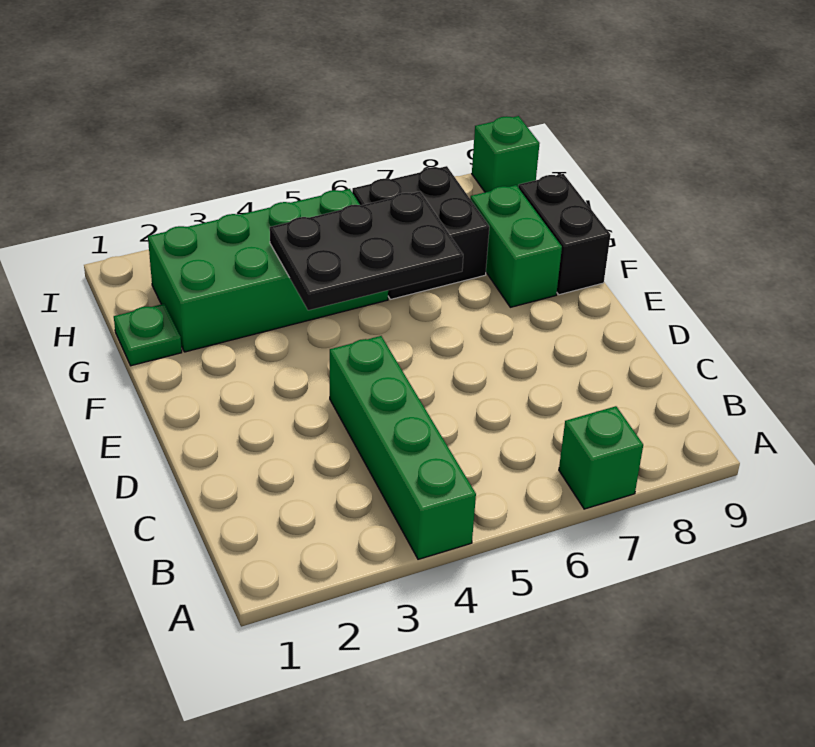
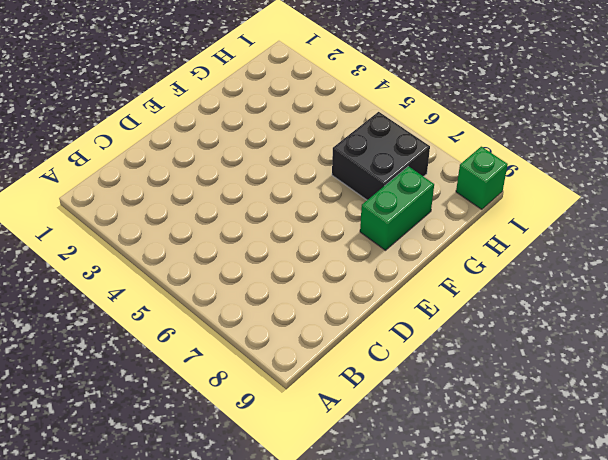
none -> green brick A4:D4 level 1
none -> green brick A7 level 1

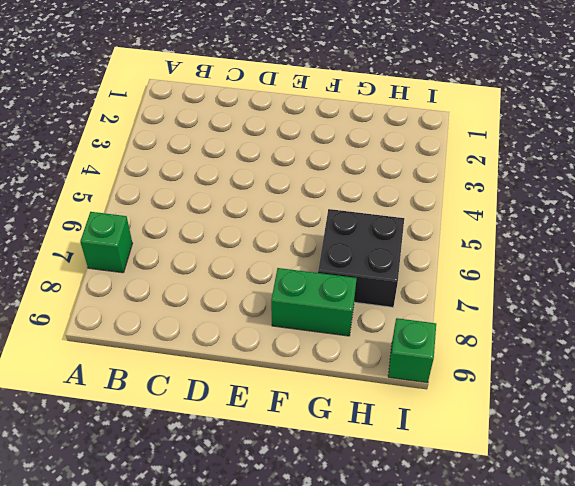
none -> green brick A4:D4 level 1
none -> black brick F9:G9 level 1

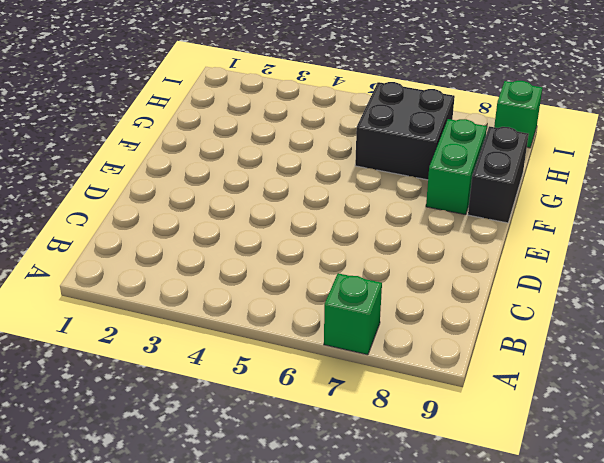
none -> green brick A4:D4 level 1
none -> green plate G1 level 1

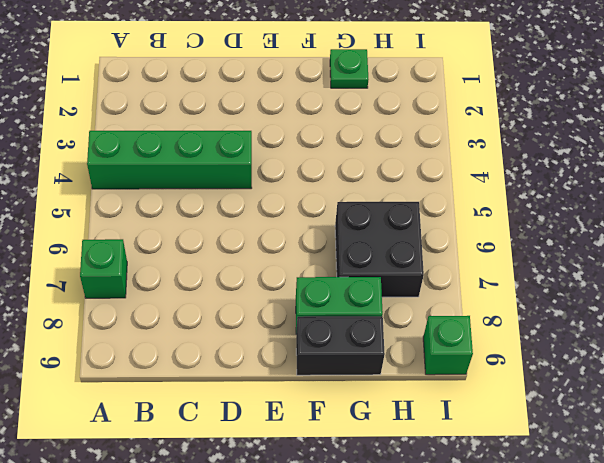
none -> green brick G2:H5 level 1
none -> black plate F4:G6 level 2

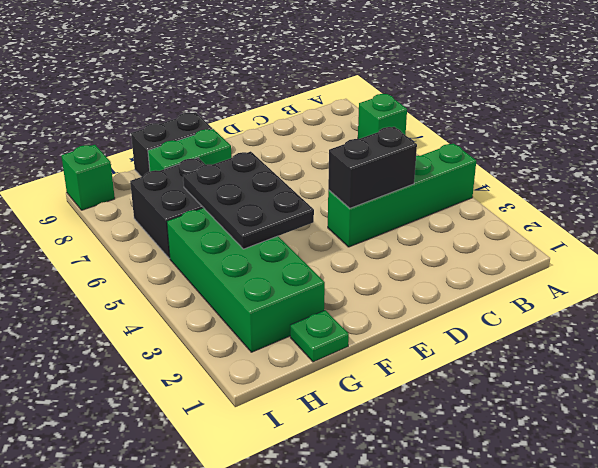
black brick C4:D4 level 2 -> none

